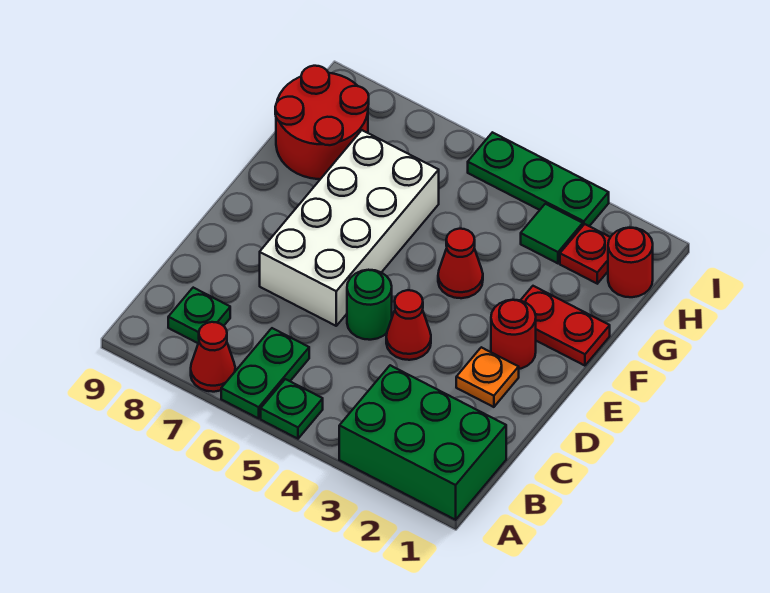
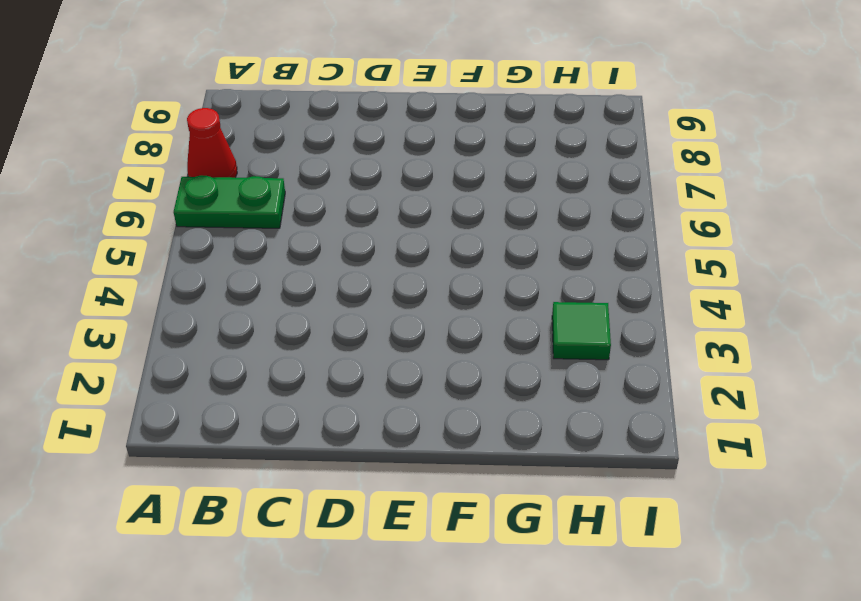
none -> green brick A1:B3 level 1
none -> green plate A5 level 1
none -> green plate B8 level 1

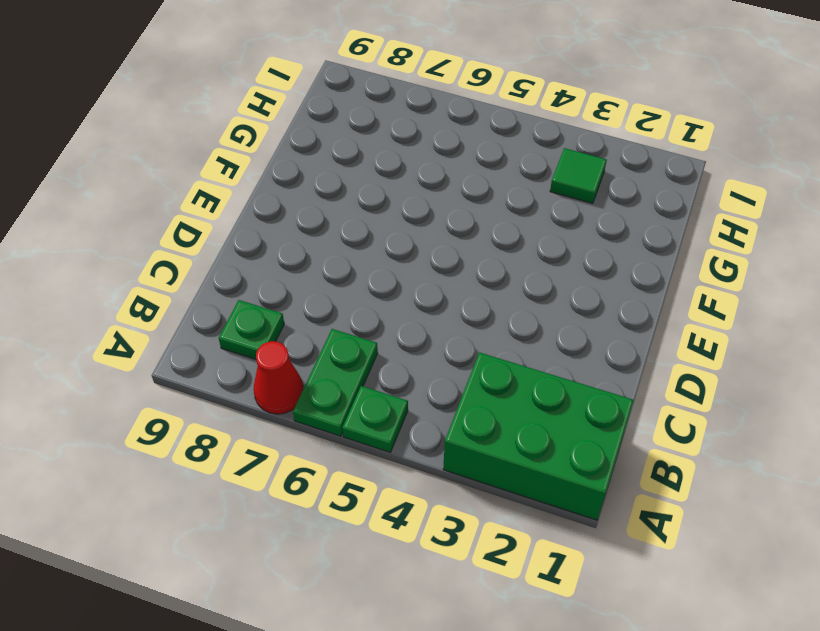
none -> orange plate D2 level 1
none -> red cone D4 level 1
none -> green round brick D5 level 1

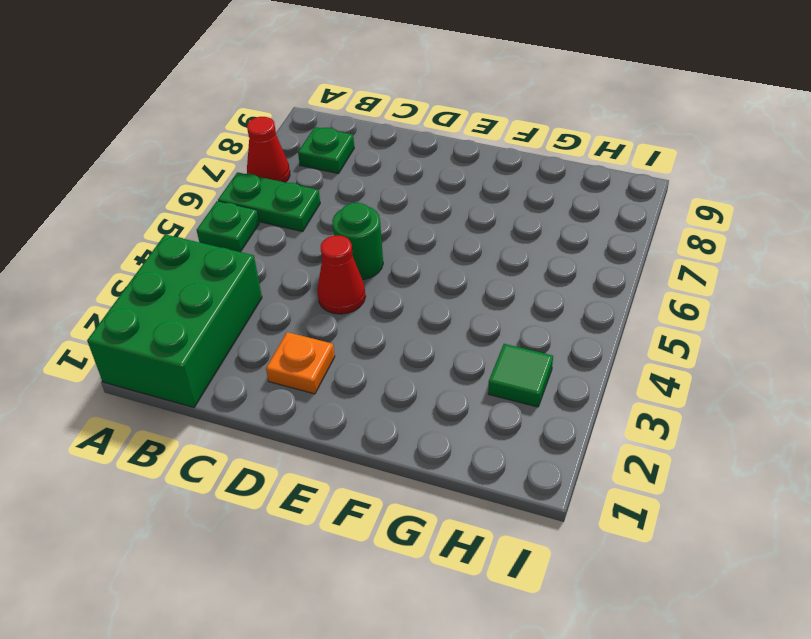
none -> white brick D6:G7 level 1
none -> red round brick E2 level 1
none -> red plate F1:F2 level 1

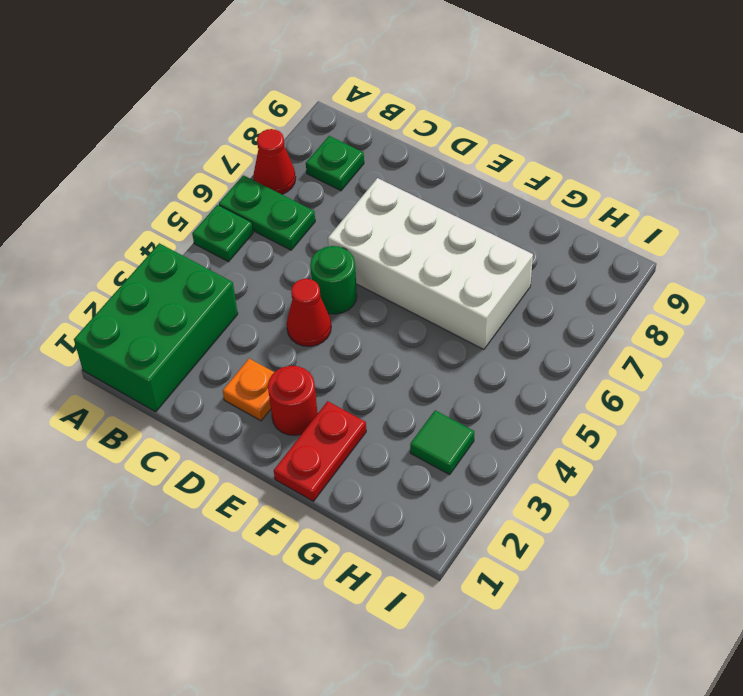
none -> red cone F4 level 1
none -> red round brick G8:H9 level 1
none -> red round brick H1 level 1

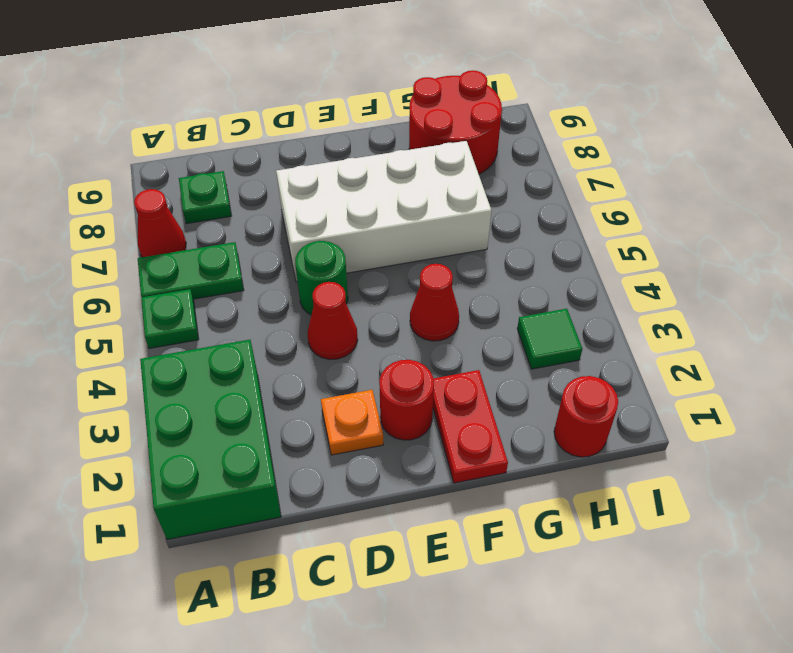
none -> red plate H2 level 1
none -> green plate I3:I5 level 1

